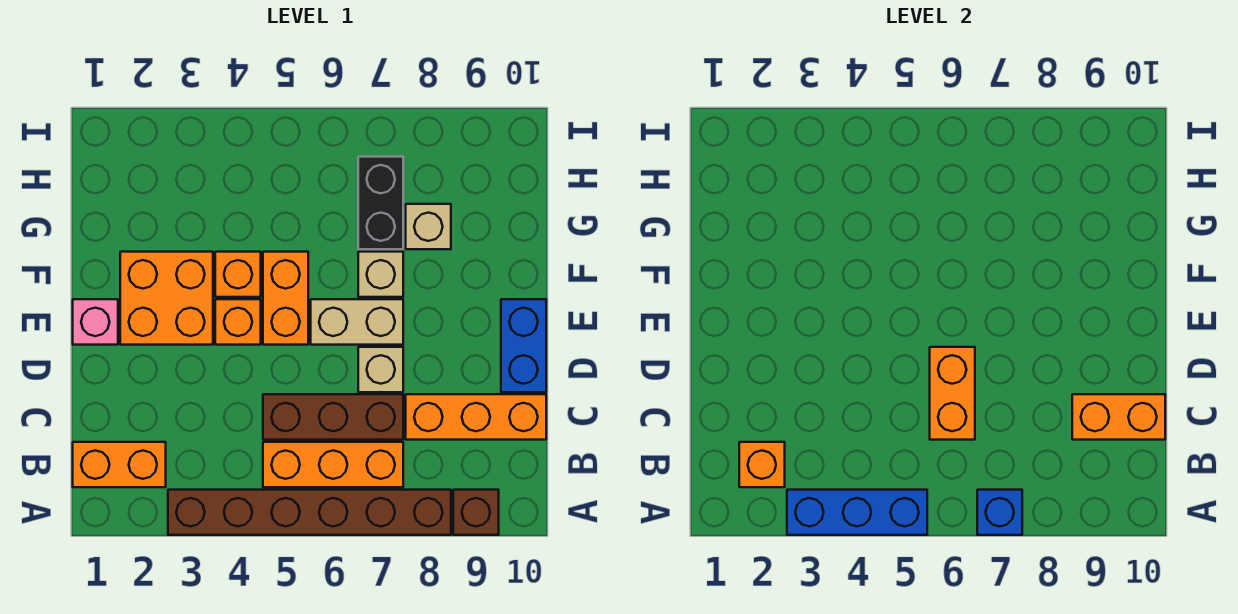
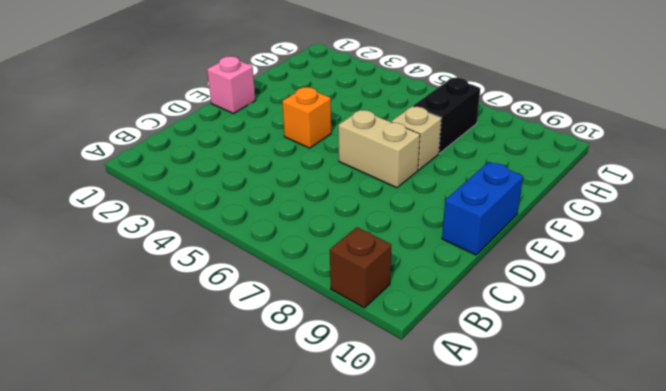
none -> brown brick A3:A8 level 1
none -> orange brick B1:B2 level 1
none -> orange brick B5:B7 level 1

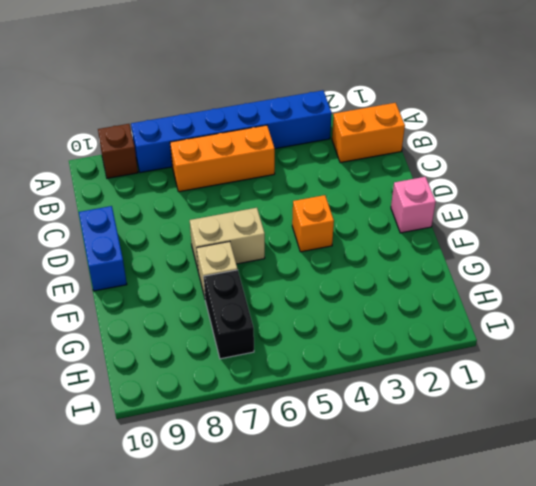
blue brick A3:A8 level 1 -> brown brick A3:A8 level 1
none -> brown brick C5:C7 level 1
none -> orange brick C8:C10 level 1
none -> tan brick D7 level 1

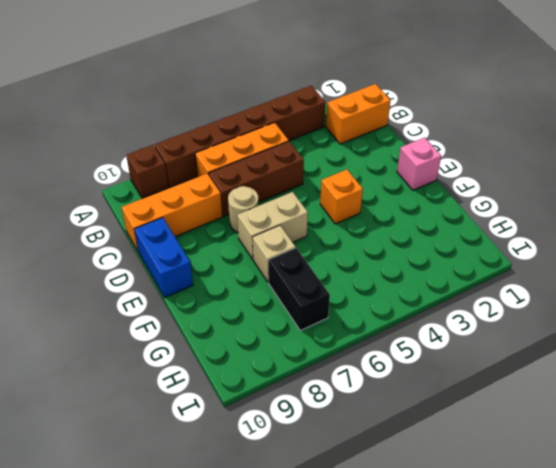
tan round brick D7 level 1 -> tan brick D7 level 1
none -> orange brick E2:F3 level 1
none -> orange brick E5:F5 level 1
none -> orange brick F4 level 1

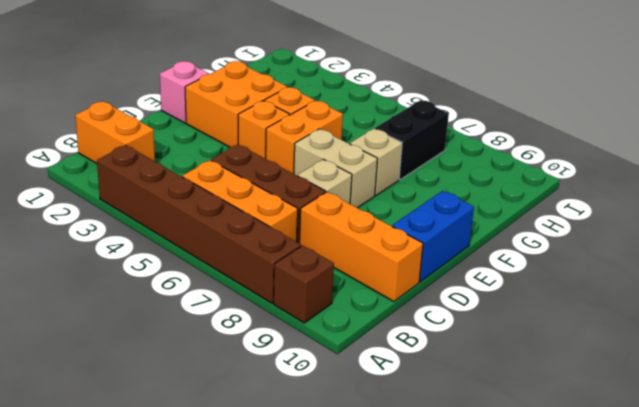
none -> tan brick G8 level 1
none -> blue brick A3:A5 level 2
none -> blue brick A7 level 2

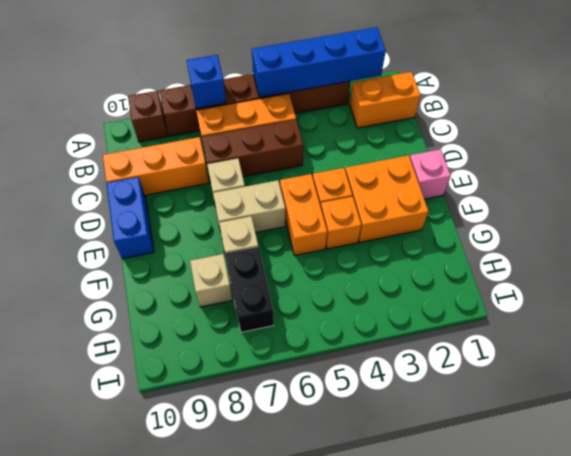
blue brick A2:A5 level 2 -> blue brick A3:A5 level 2
none -> orange brick B2 level 2
none -> orange brick C6:D6 level 2
none -> orange brick C9:C10 level 2

